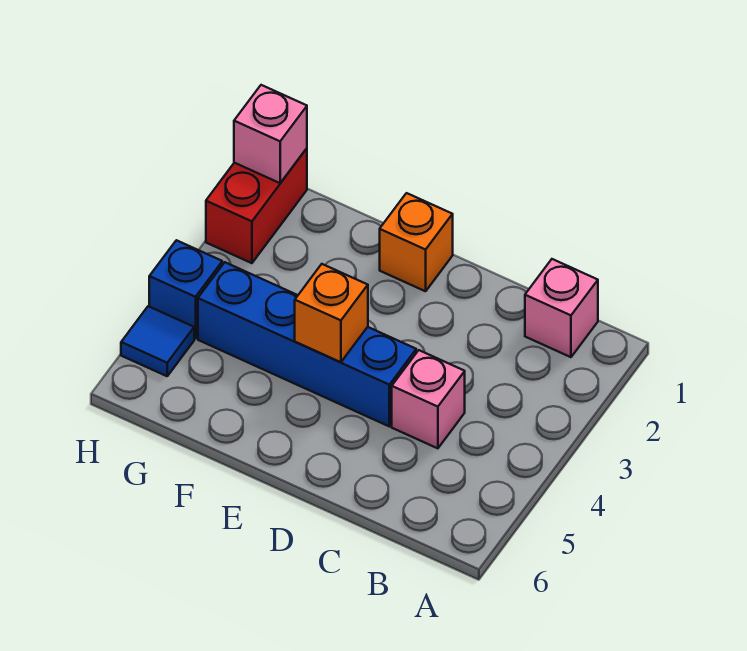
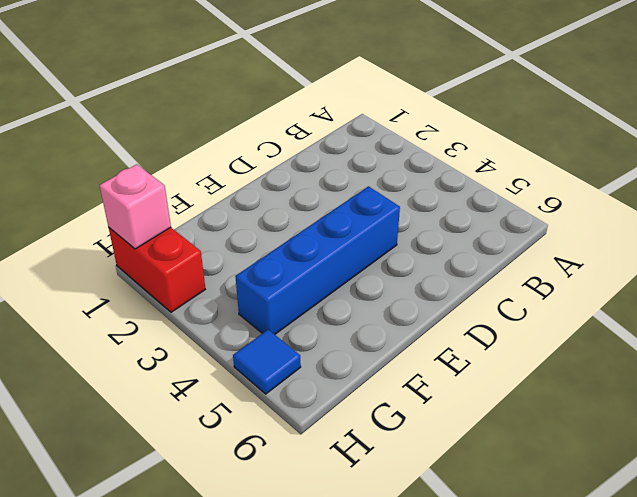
none -> pink brick B1 level 1
none -> pink brick C4 level 1

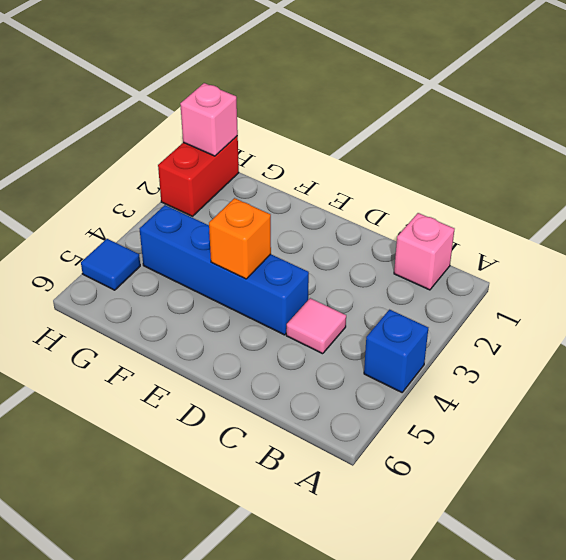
blue brick A4 level 1 -> blue brick H4 level 1
pink tile C4 level 1 -> pink brick C4 level 1
none -> orange brick E1 level 1

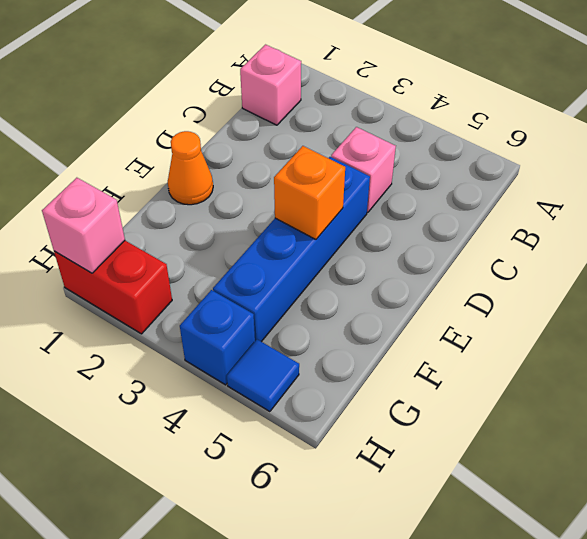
orange cone E1 level 1 -> orange brick E1 level 1

